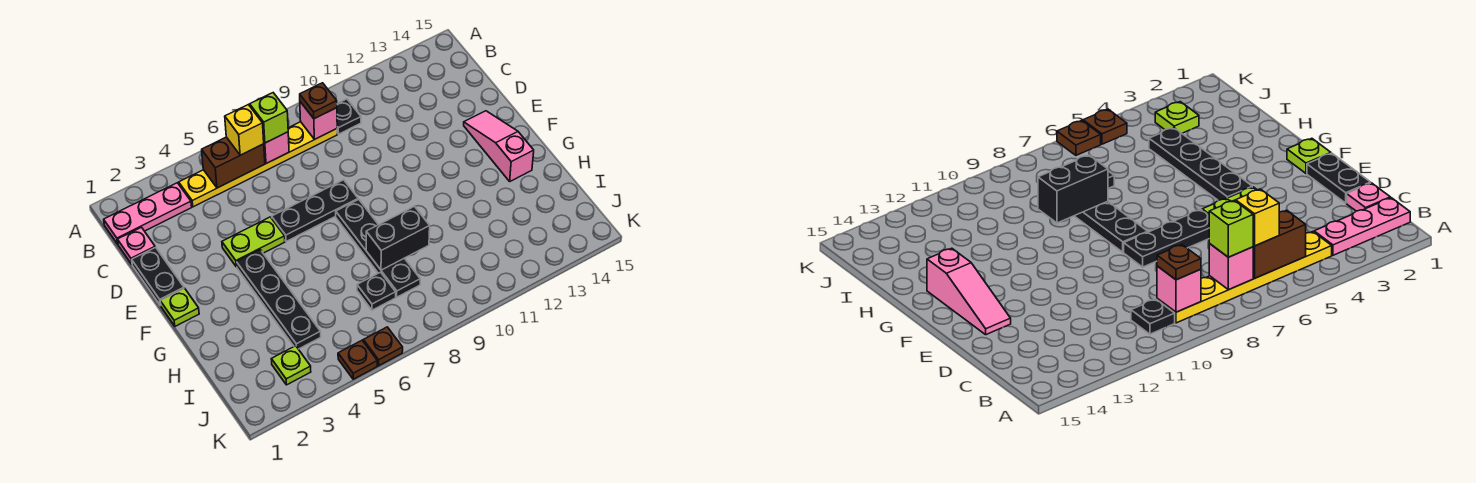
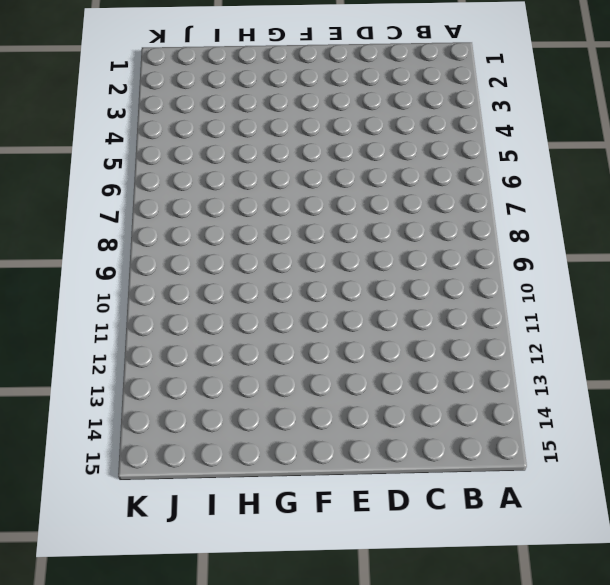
none -> pink plate B1:B3 level 1
none -> yellow plate B4:B9 level 1
none -> black plate B10 level 1

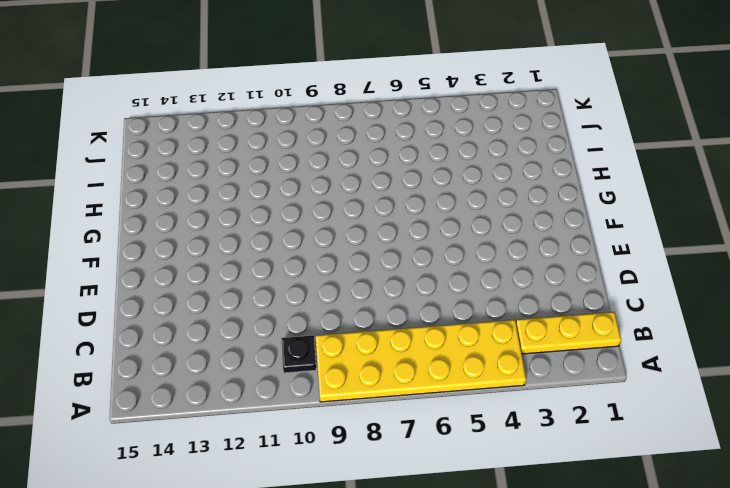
yellow plate A4:B9 level 1 -> yellow plate B4:B9 level 1
yellow plate B1:B3 level 1 -> pink plate B1:B3 level 1
none -> pink plate C1 level 1
none -> black plate D1:E1 level 1
none -> lime plate E4:E5 level 1

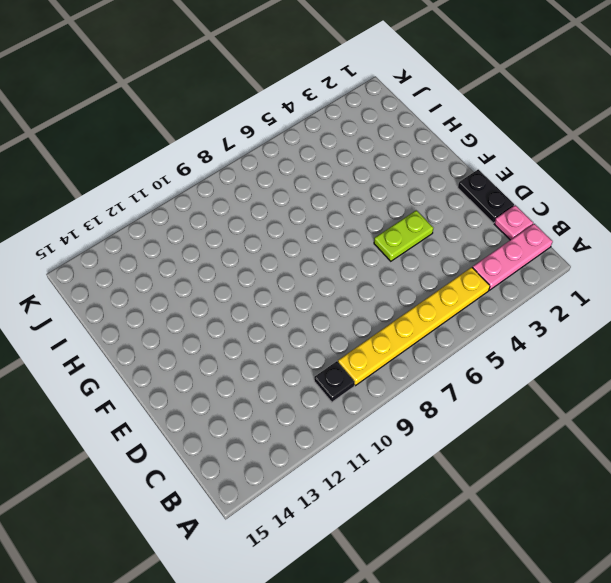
none -> black plate E6:E8 level 1
none -> pink slope E14:G14 level 1 top G
none -> lime plate F1 level 1

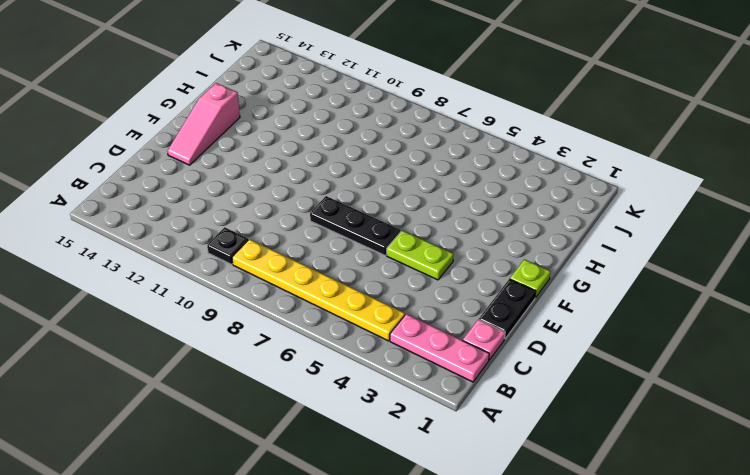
none -> black plate F4:I4 level 1
none -> black plate F8:I8 level 1
none -> black plate I7 level 1

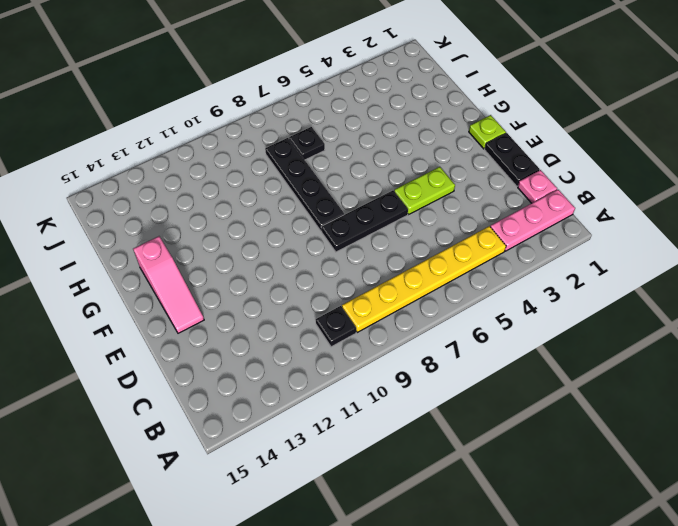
none -> black plate F4:I4 level 1
none -> lime plate J3 level 1
none -> brown plate K5 level 1

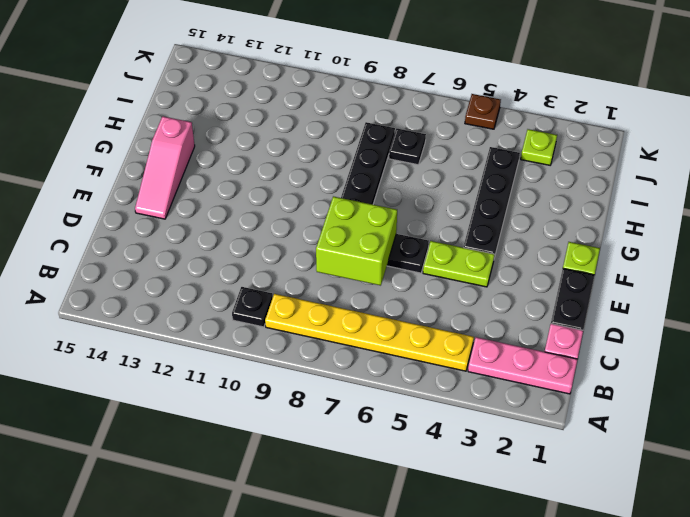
lime brick D7:E8 level 2 -> none
none -> brown plate K6 level 1
none -> brown brick B5:B6 level 2
none -> pink brick B7 level 2

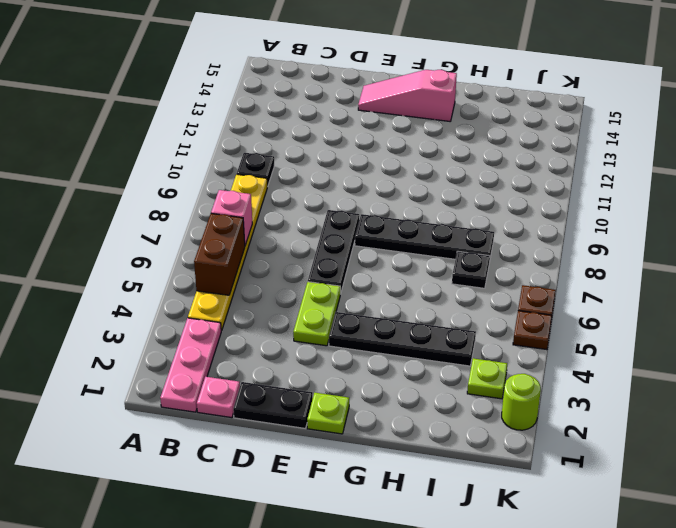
lime round brick K2 level 1 -> none
none -> pink brick B9 level 2
none -> black brick H8:H9 level 2
none -> yellow brick B6 level 3

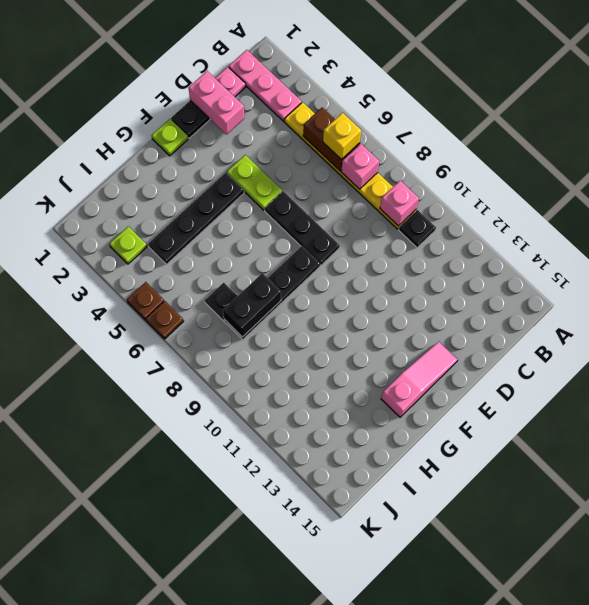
pink brick D1:D2 level 2 -> none
black brick H8:I8 level 2 -> black brick H8:H9 level 2
none -> lime brick B7 level 3
none -> brown plate B9 level 3

